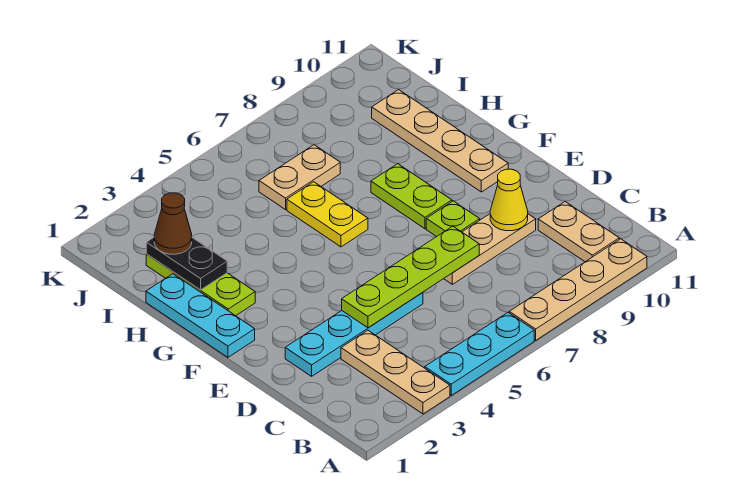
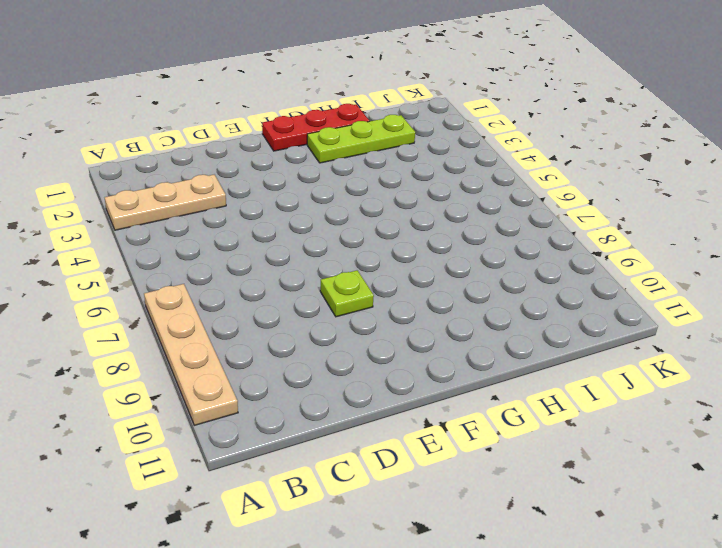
red plate F1:H1 level 1 -> cyan plate F1:H1 level 1
none -> cyan plate A4:A6 level 1
none -> tan plate B10:C10 level 1
none -> cyan plate D2:D5 level 1

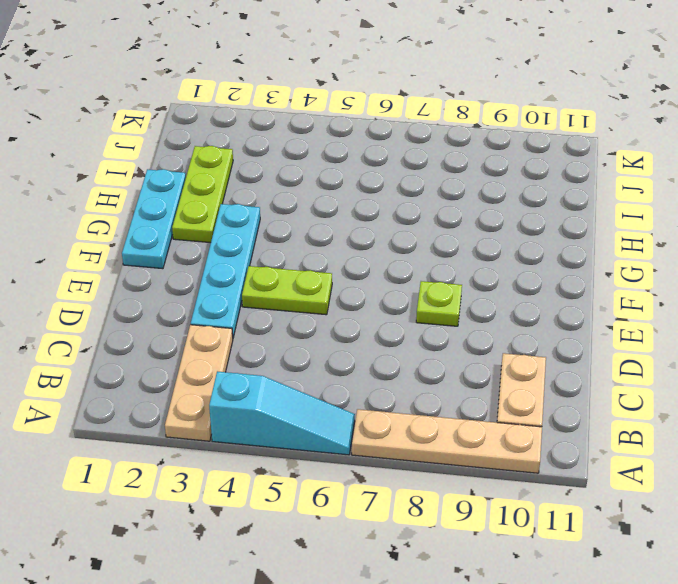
cyan slope A4:A6 level 1 top 4 -> cyan plate A4:A6 level 1
cyan plate D3:G3 level 1 -> cyan plate D2:D5 level 1
lime plate E4:E5 level 1 -> lime plate F8:G8 level 1
none -> tan plate D7:D9 level 1
none -> tan plate F10:I10 level 1
none -> yellow plate G6:H6 level 1

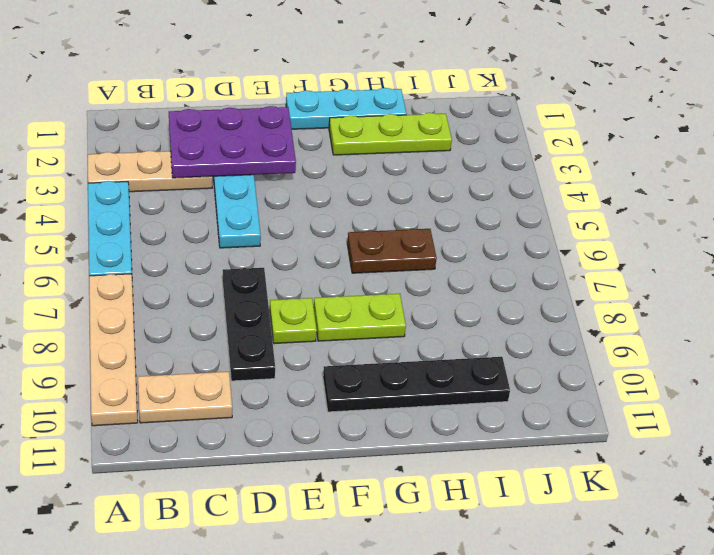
purple plate C2:E3 level 2 -> none
black plate D7:D9 level 1 -> tan plate D7:D9 level 1
black plate F10:I10 level 1 -> tan plate F10:I10 level 1
brown plate G6:H6 level 1 -> yellow plate G6:H6 level 1
none -> tan plate I6:I7 level 1
none -> lime plate D4:D7 level 2
none -> yellow cone D9 level 2

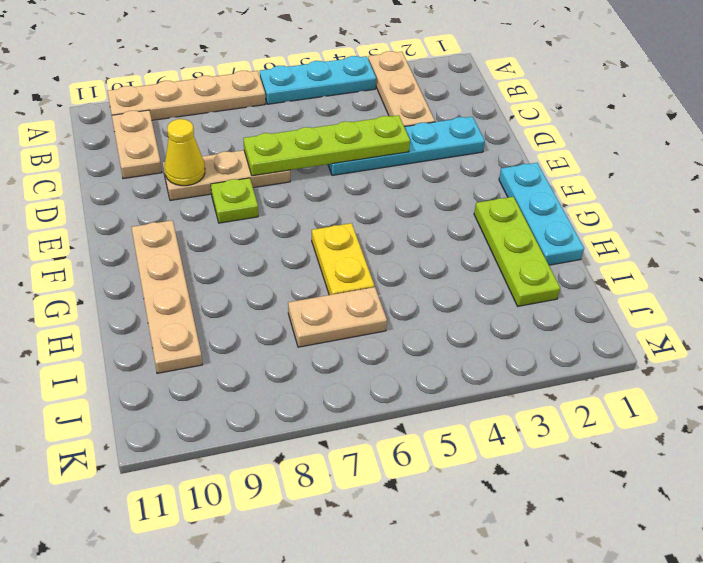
none -> lime plate F8:G8 level 1
none -> black plate H2:I2 level 2
none -> brown cone I2 level 3

